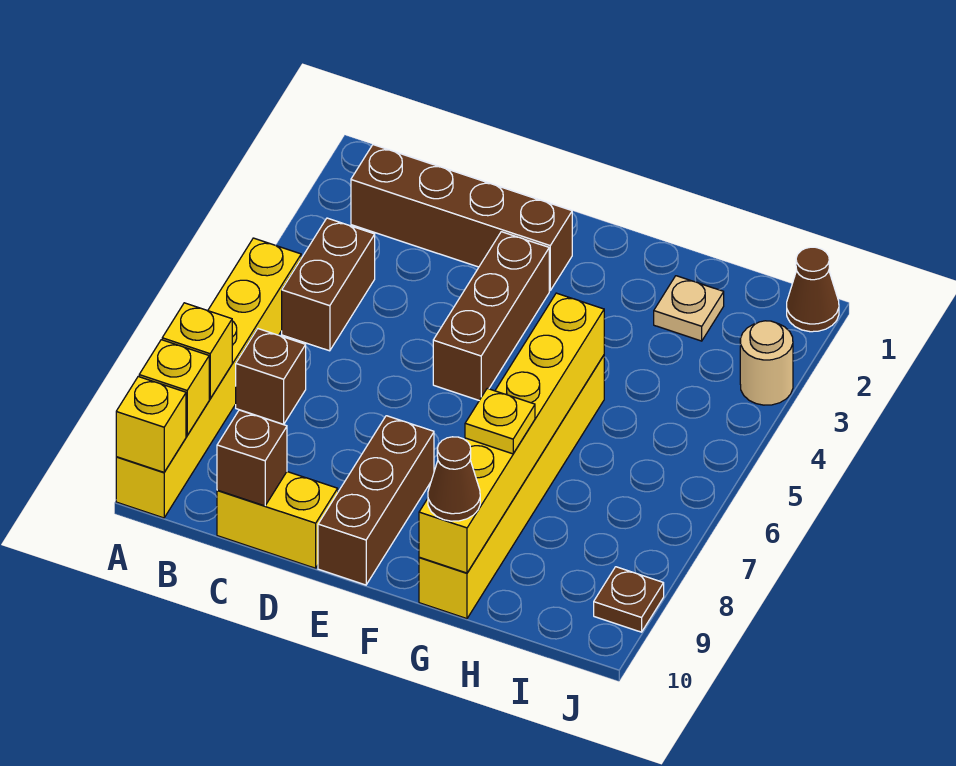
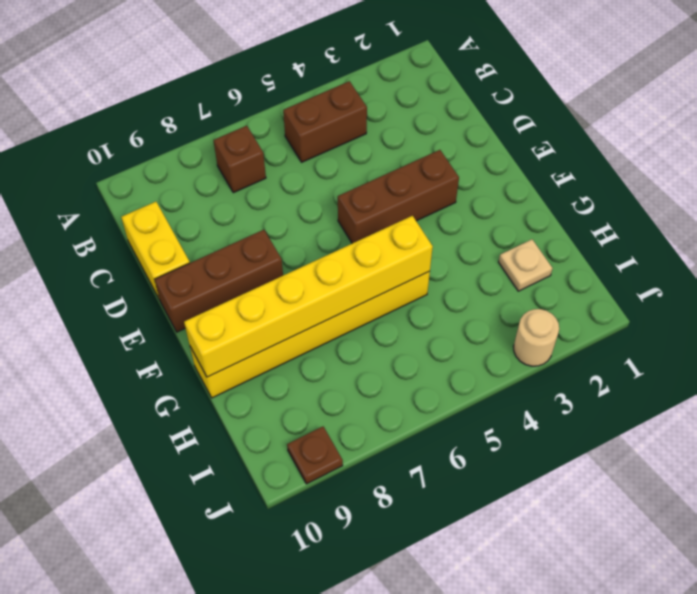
none -> yellow brick A5:A10 level 1
none -> brown brick B2:E2 level 1
none -> brown cone J1 level 1

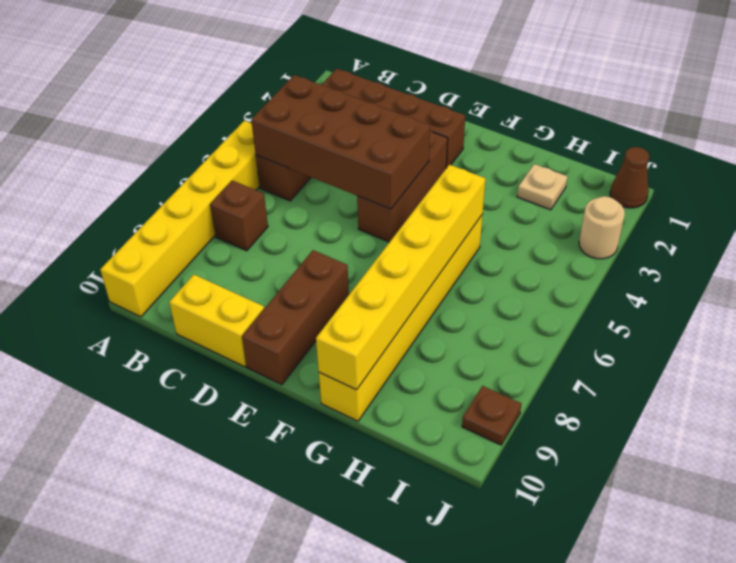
brown brick B4:E5 level 2 -> none
none -> yellow brick A8 level 2
none -> yellow brick A9 level 2
none -> yellow brick A10 level 2

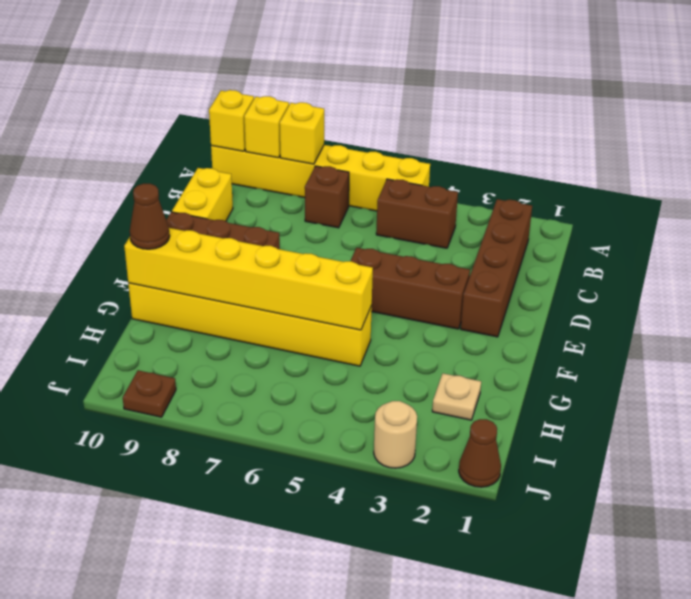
none -> brown brick C10 level 2
none -> yellow plate G8 level 3

